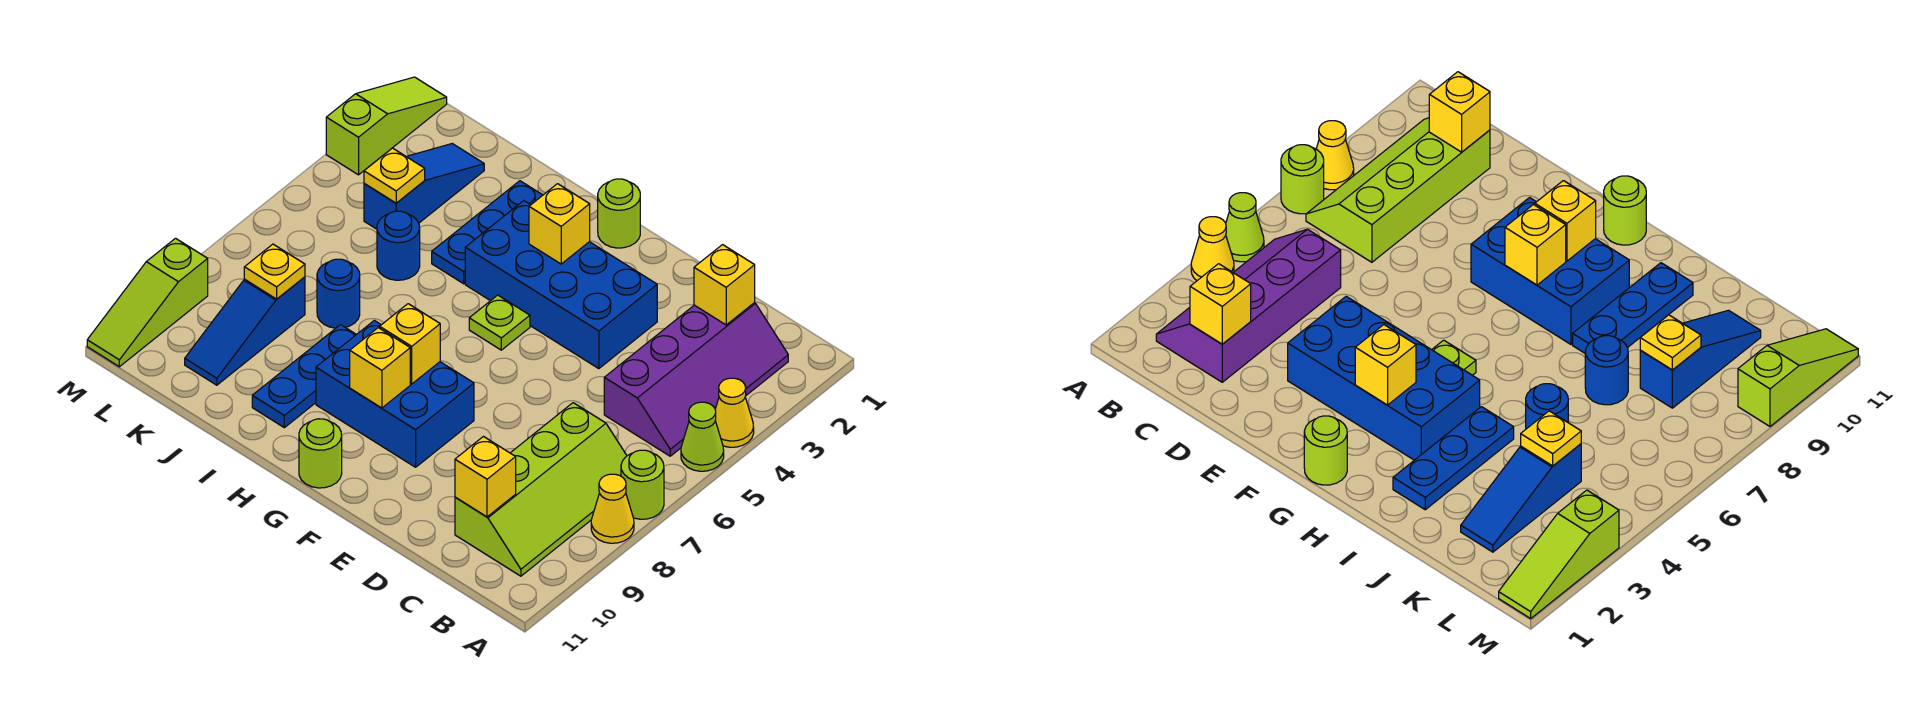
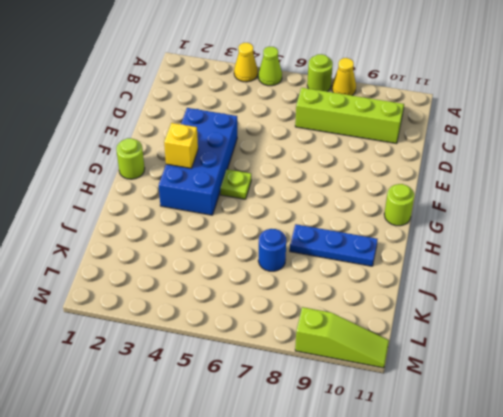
none -> purple slope B2:C5 level 1 top C
none -> blue brick F8:H9 level 1
none -> blue plate I2:I4 level 1

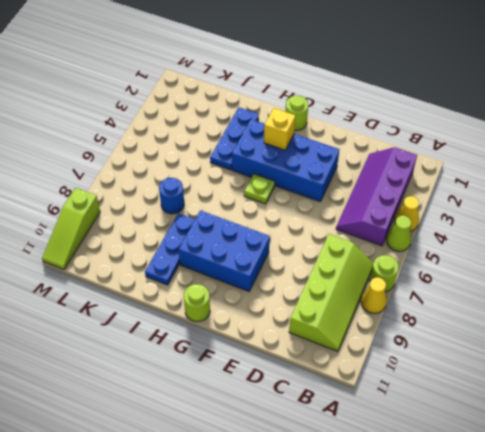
purple slope B2:C5 level 1 top B -> purple slope B2:C5 level 1 top C
none -> blue round brick J5 level 1
none -> blue slope K2:K4 level 1 top 4
none -> blue slope K8:K10 level 1 top 8

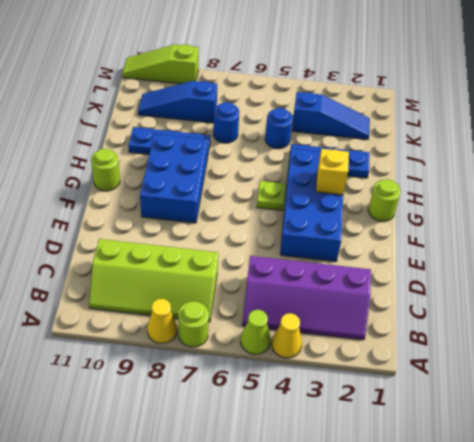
none -> lime slope M1:M3 level 1 top 3
none -> yellow brick C2 level 2
none -> yellow brick C10 level 2

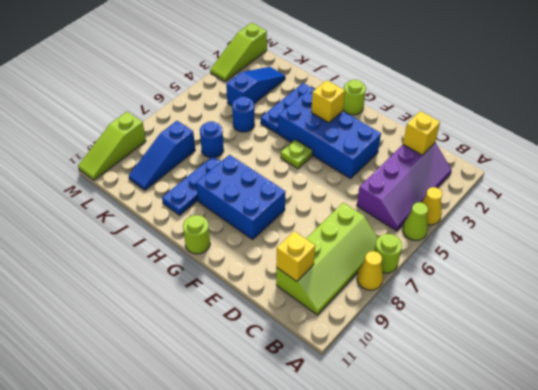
lime slope M1:M3 level 1 top 1 -> lime slope M1:M3 level 1 top 3
none -> yellow brick G8 level 2
none -> yellow brick G9 level 2
none -> yellow plate K4 level 2

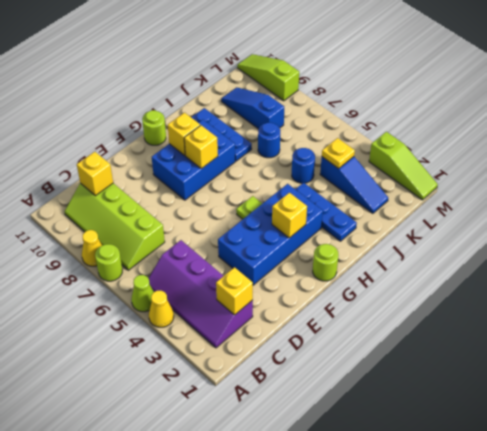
none -> yellow plate K8 level 2

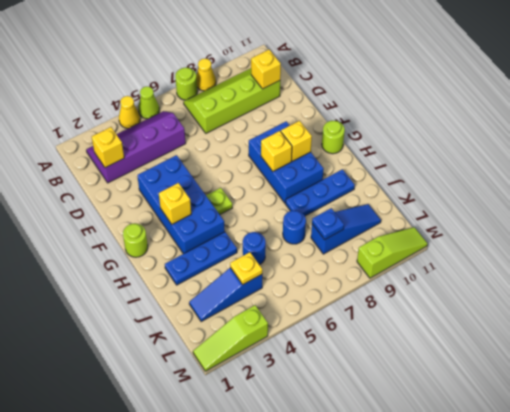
blue plate K8 level 2 -> yellow plate K8 level 2

